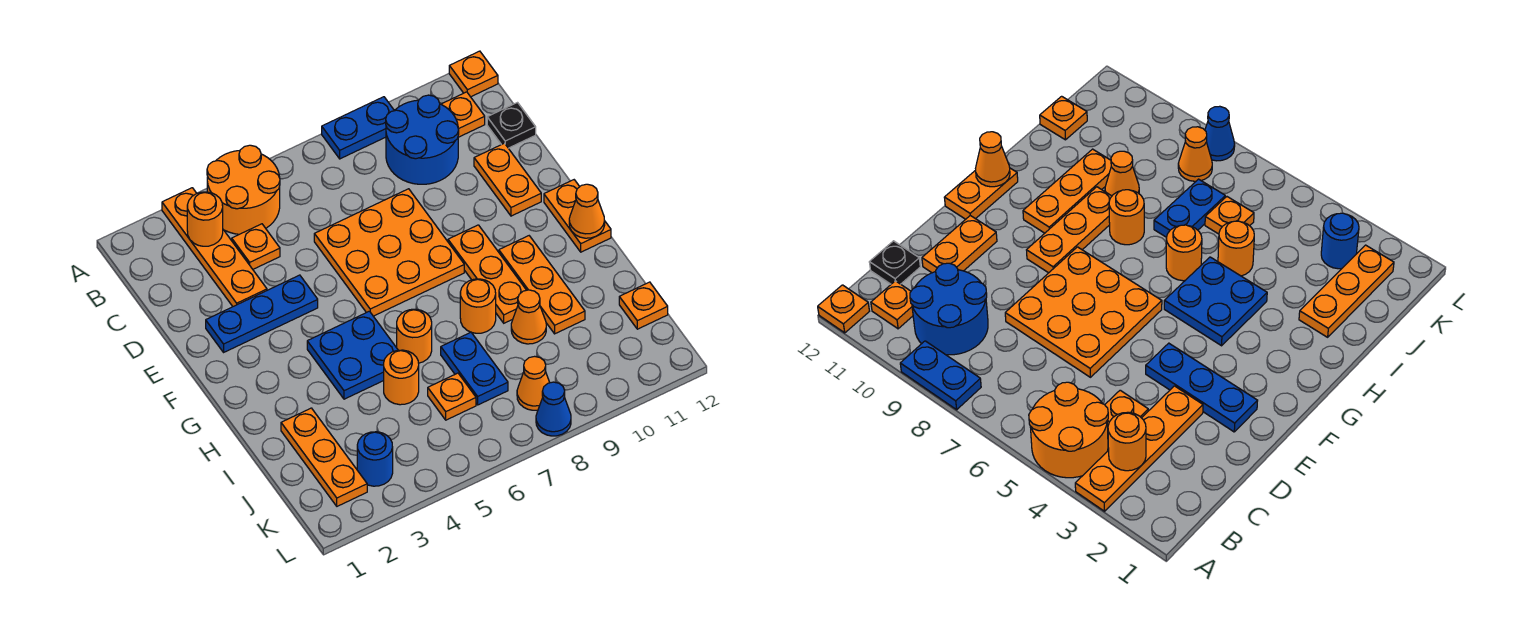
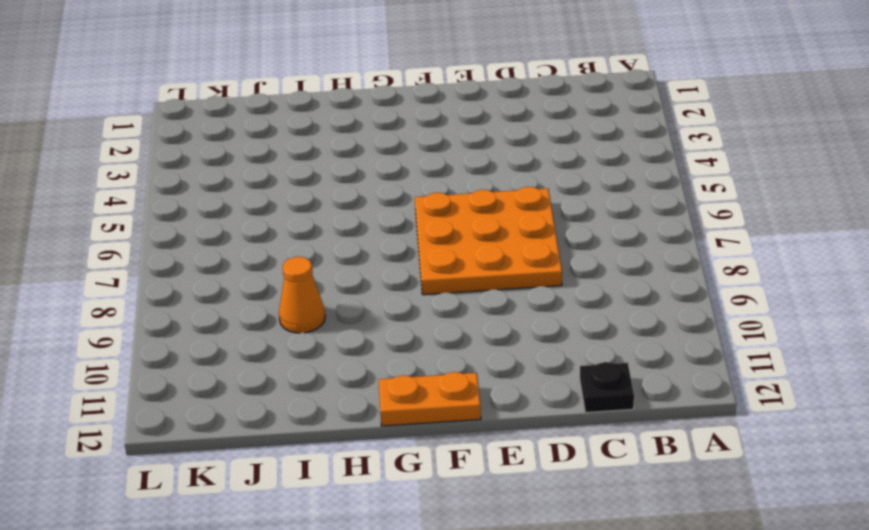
none -> orange plate A3:D3 level 1
none -> orange round brick A4:B5 level 1
none -> blue plate A8:A9 level 1

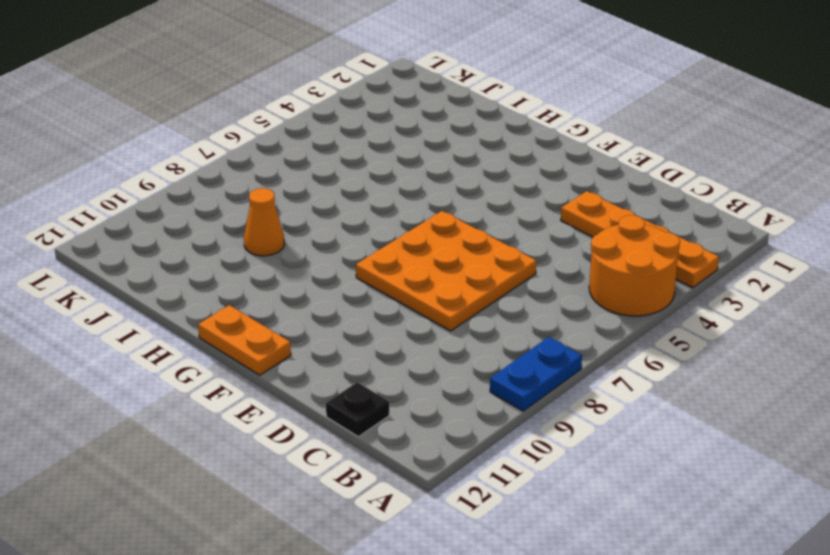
none -> orange plate A12 level 1
none -> blue round brick B9:C10 level 1
none -> orange plate B11 level 1

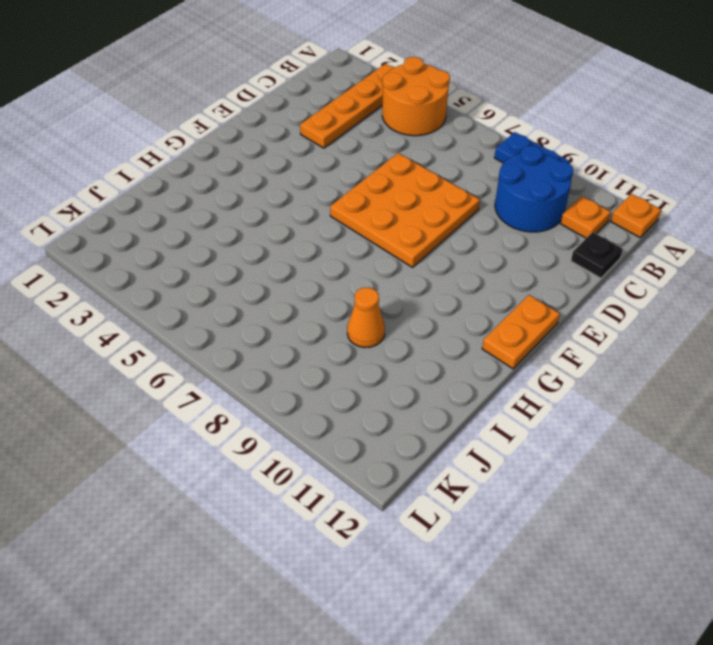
none -> orange plate C4 level 1
none -> orange plate D11:E11 level 1
none -> blue plate E2:E4 level 1

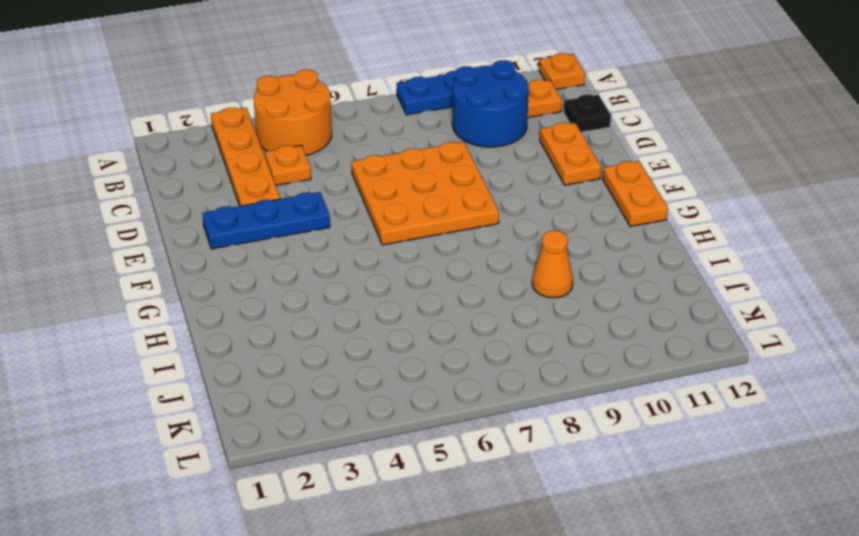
none -> orange plate F9:H9 level 1
none -> blue plate G4:H5 level 1
none -> orange plate G10:I10 level 1

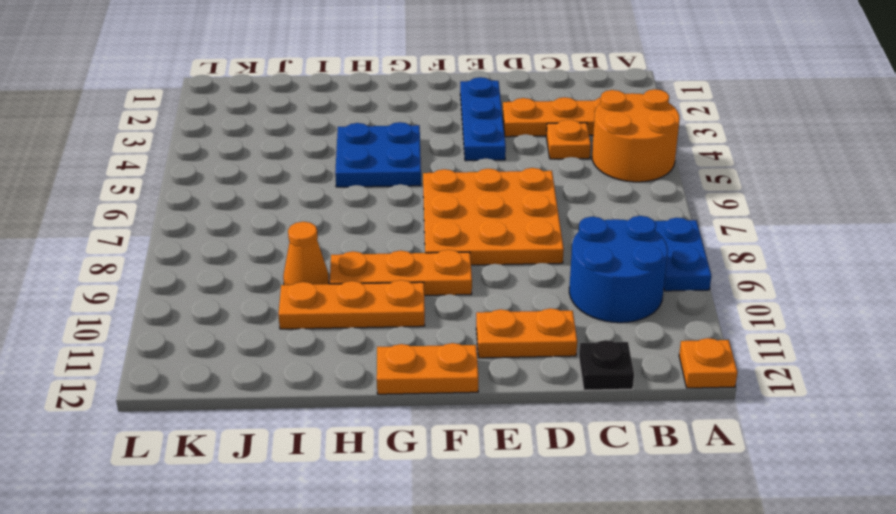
none -> orange plate B11 level 1
none -> orange round brick H6 level 1
none -> orange round brick H8 level 1

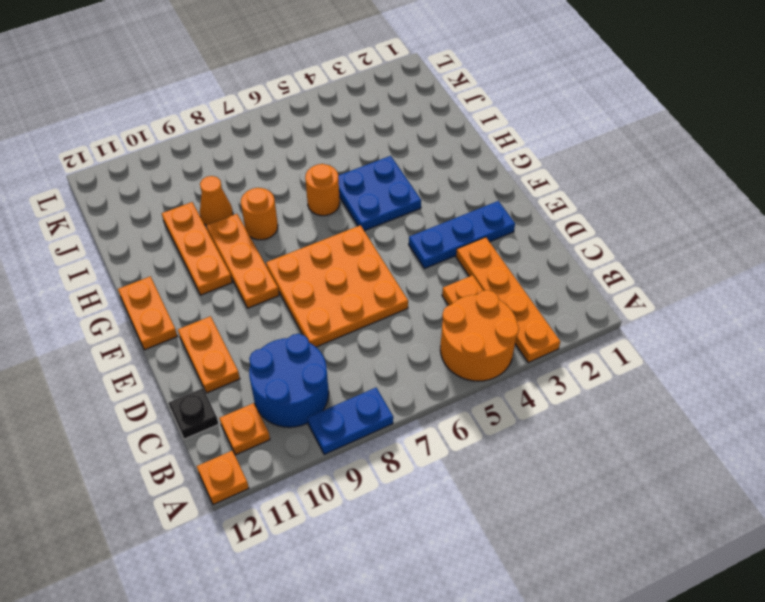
none -> orange plate I2:K2 level 1
none -> orange round brick I5 level 1
none -> blue plate I7:J7 level 1

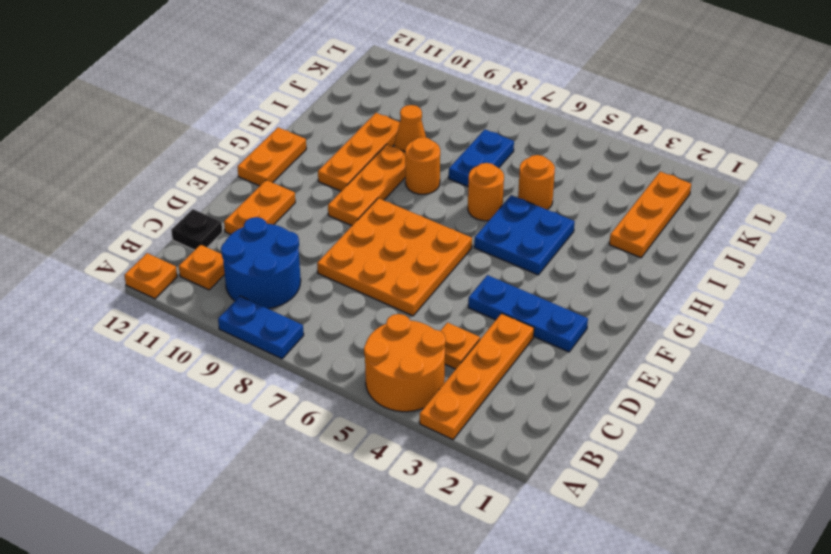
none -> orange plate J6 level 1
none -> orange plate J12 level 1
none -> blue round brick K3 level 1

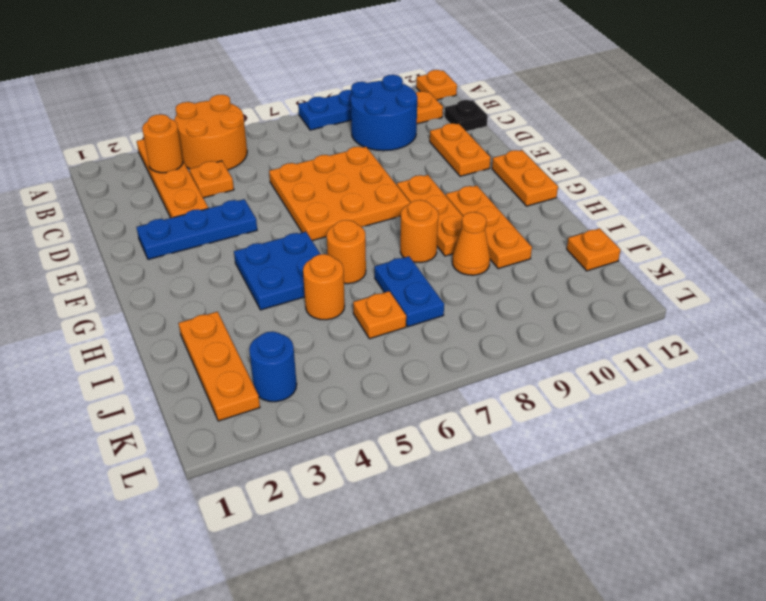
none -> orange cone K8 level 1
none -> blue cone L8 level 1
none -> orange cone G12 level 2

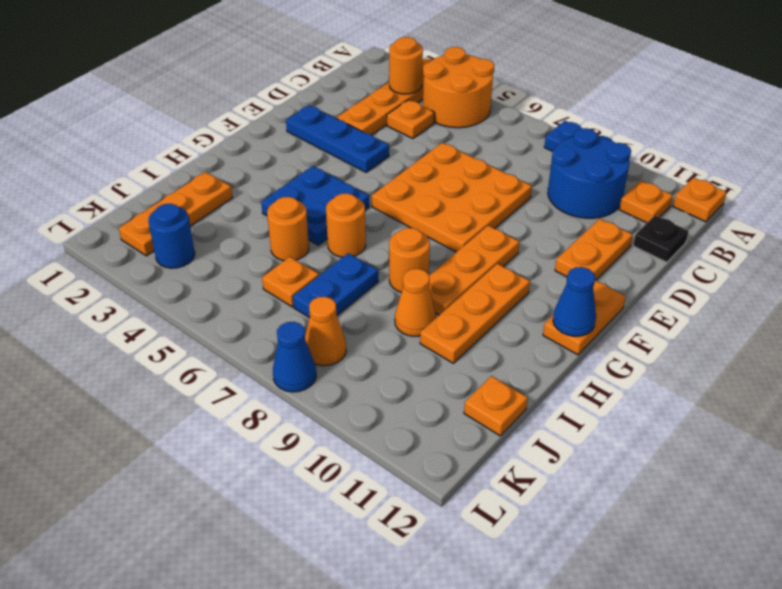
blue cone G12 level 2 -> orange cone G12 level 2

